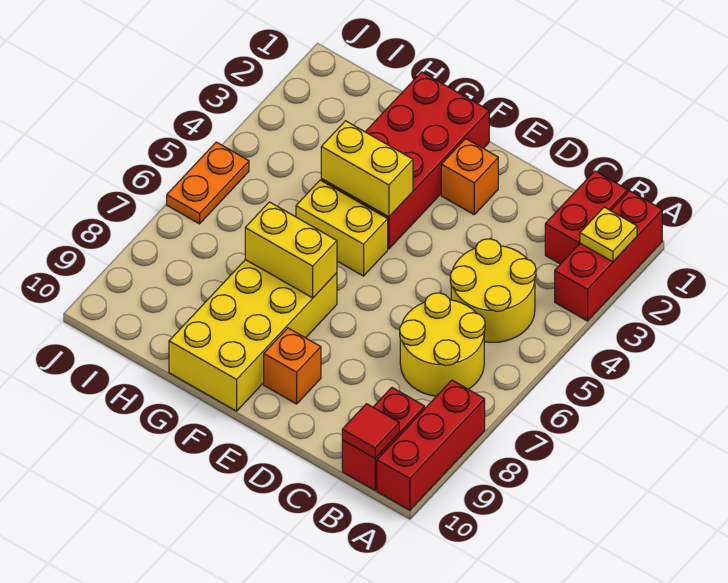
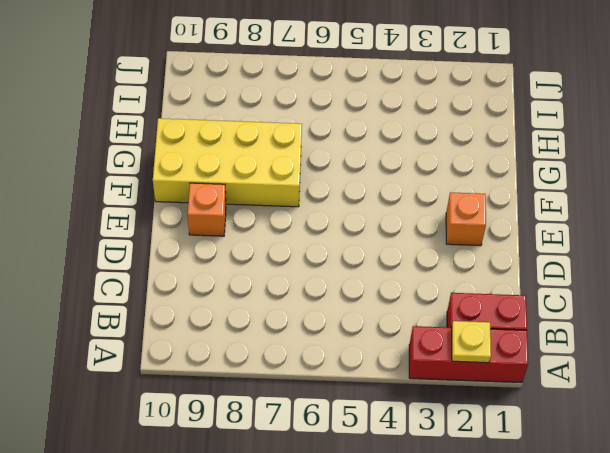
none -> red brick A8:A10 level 1
none -> yellow round brick B4:C5 level 1
none -> yellow round brick B6:C7 level 1

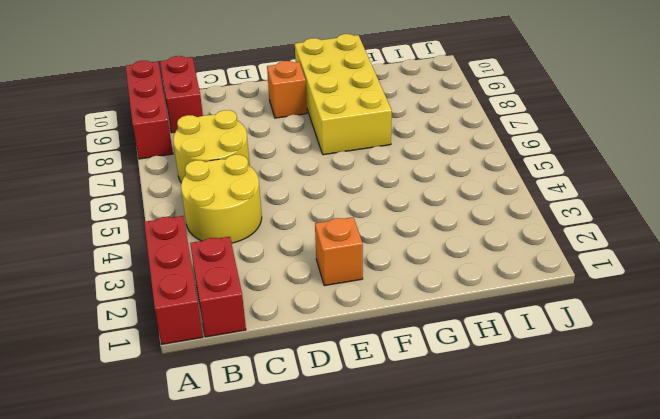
none -> red brick F1:G4 level 1
none -> yellow brick F5:G5 level 1
none -> orange plate J5:J6 level 1

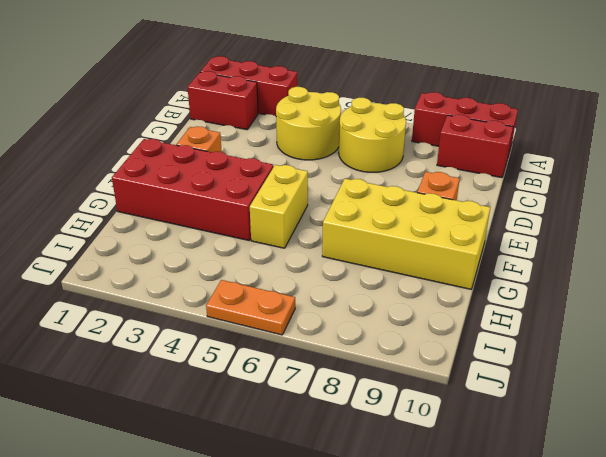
none -> yellow plate A2 level 2
none -> red tile B10 level 2
none -> yellow brick F4:G4 level 2

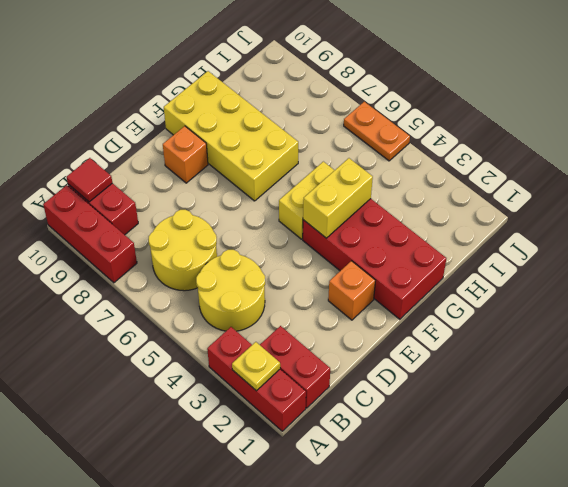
none -> yellow brick F7:G7 level 2

